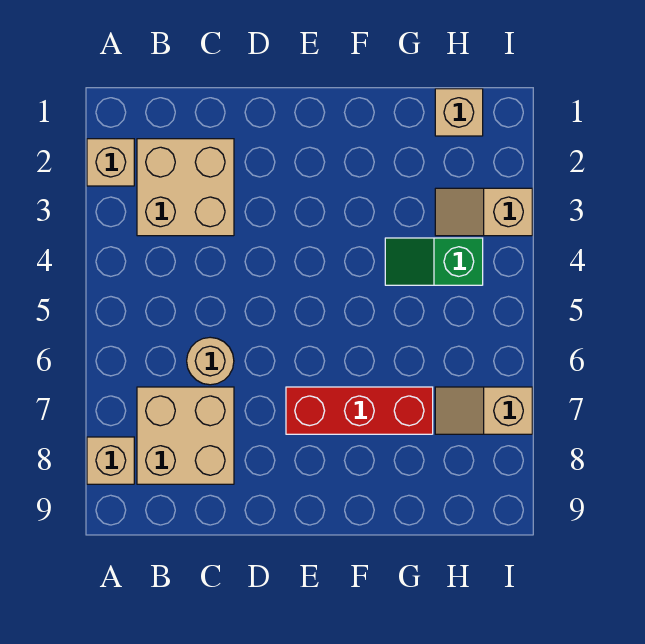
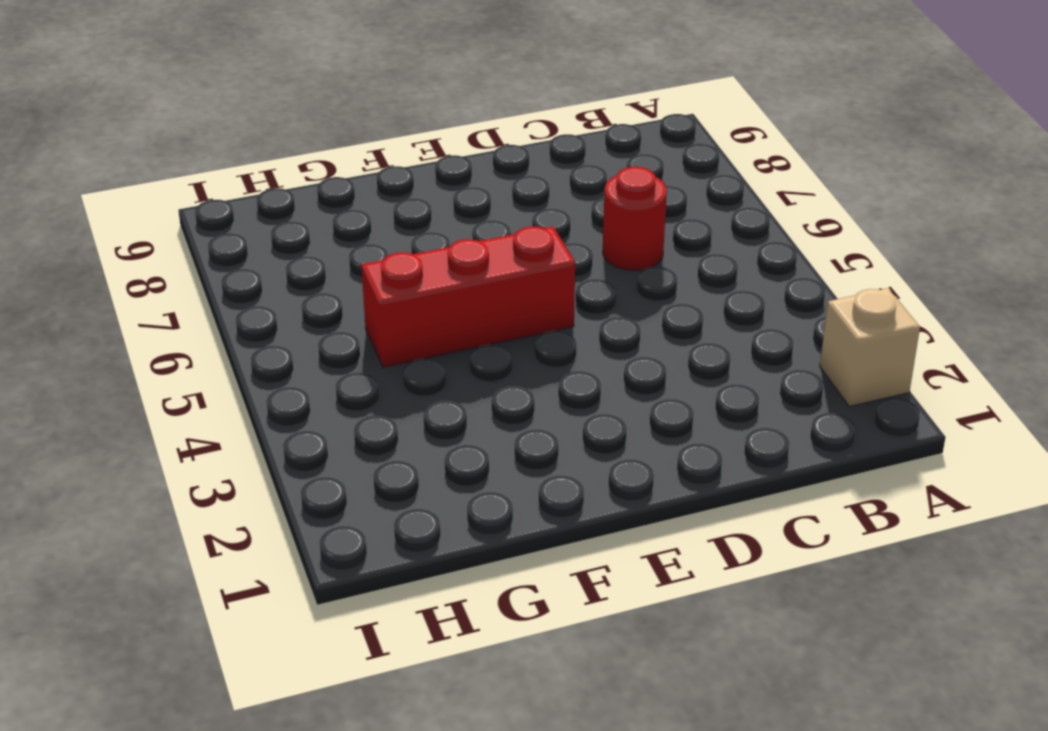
red round brick C6 level 1 -> tan round brick C6 level 1
red brick E5:G5 level 1 -> red brick E7:G7 level 1
none -> tan brick A8 level 1
none -> tan brick B2:C3 level 1

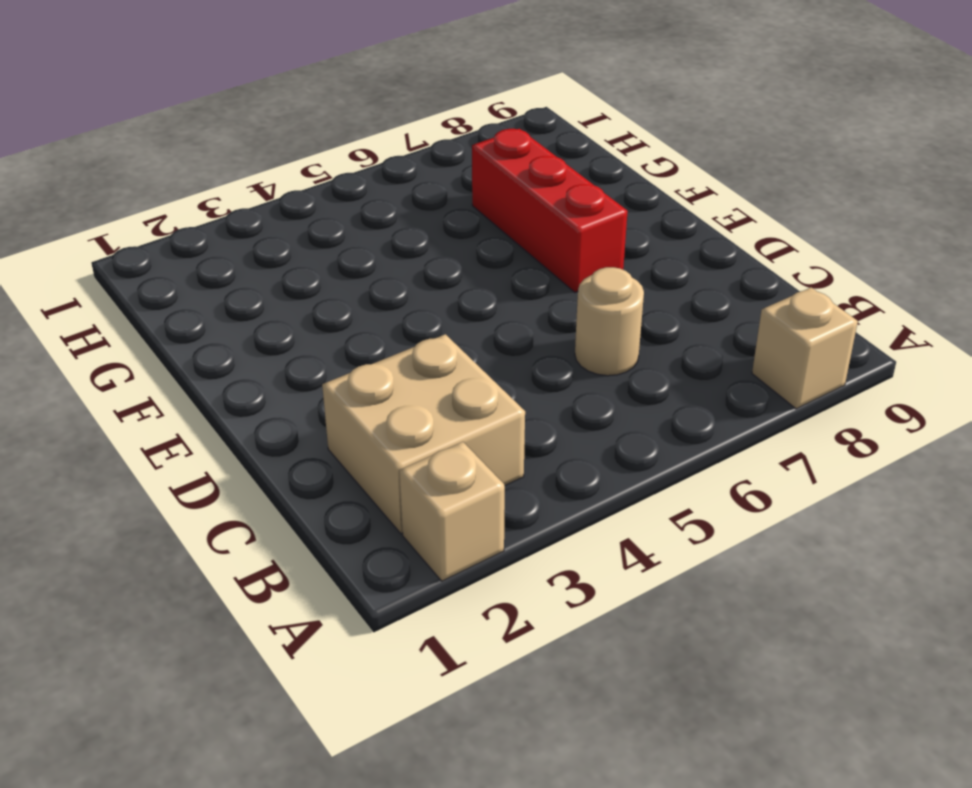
none -> tan brick B7:C8 level 1
none -> green slope G4:H4 level 1 top H

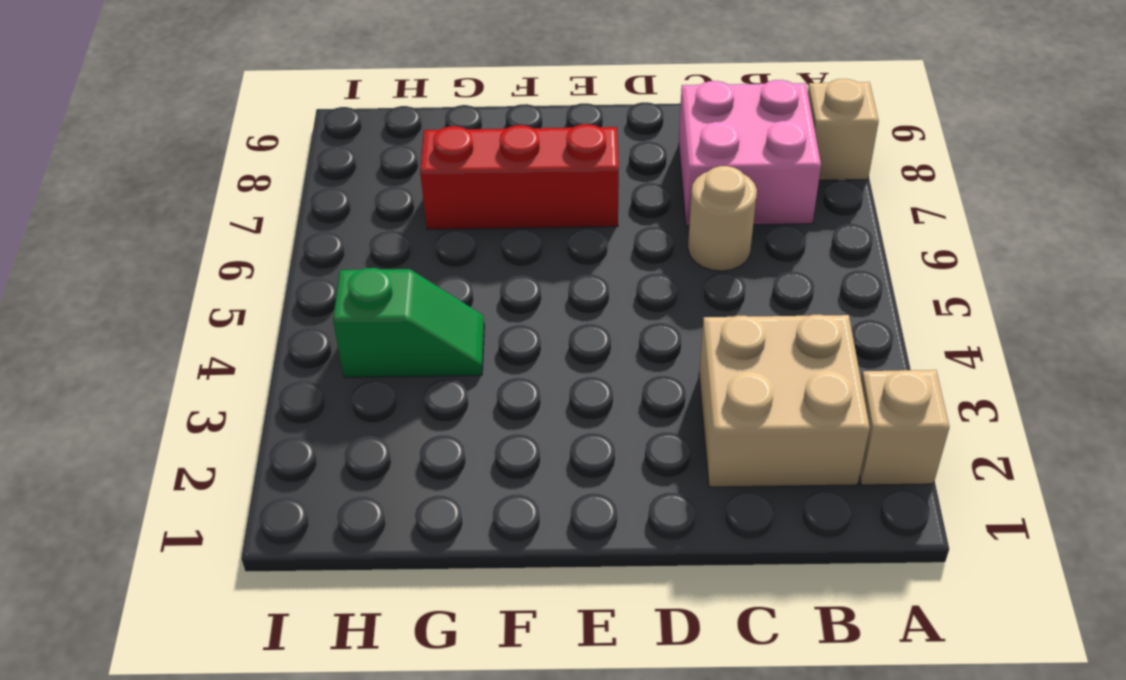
pink brick B7:C8 level 1 -> tan brick B7:C8 level 1
none -> tan brick H1 level 1
none -> tan slope H3:I3 level 1 top I

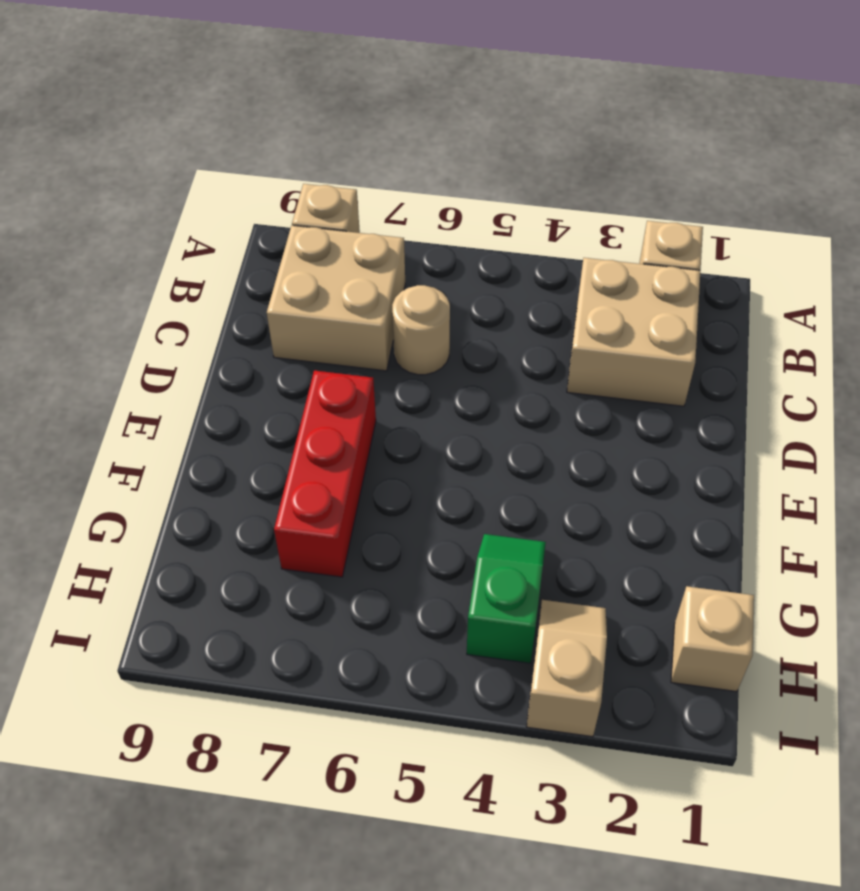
none -> tan slope H7:I7 level 1 top I

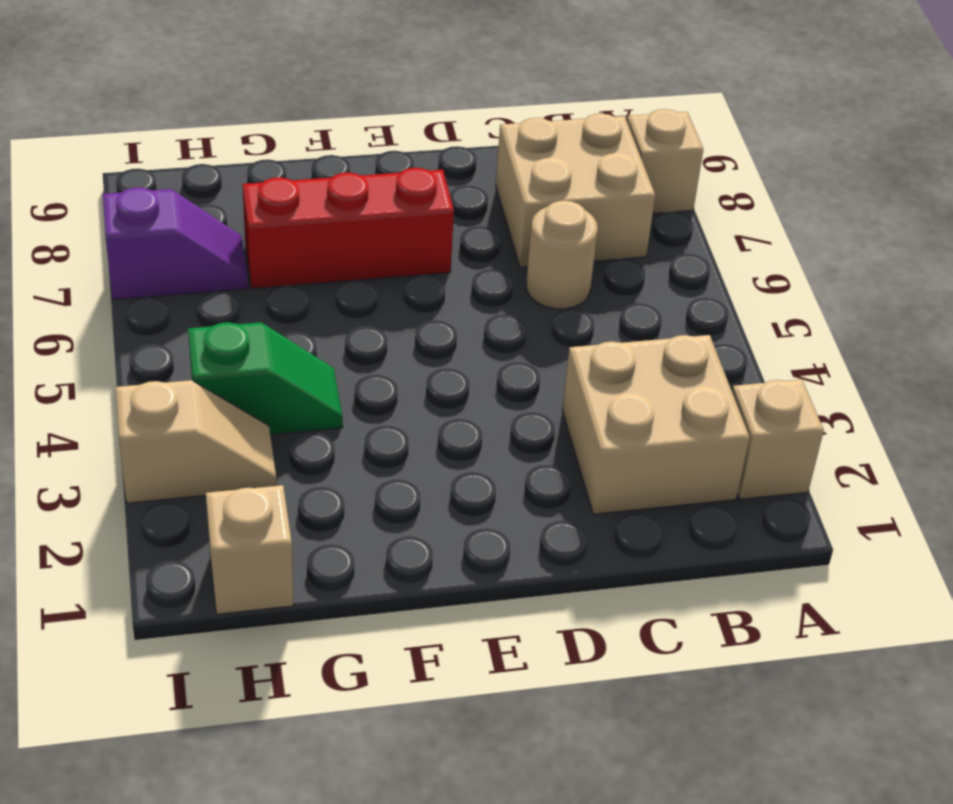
purple slope H7:I7 level 1 top I -> tan slope H7:I7 level 1 top I

